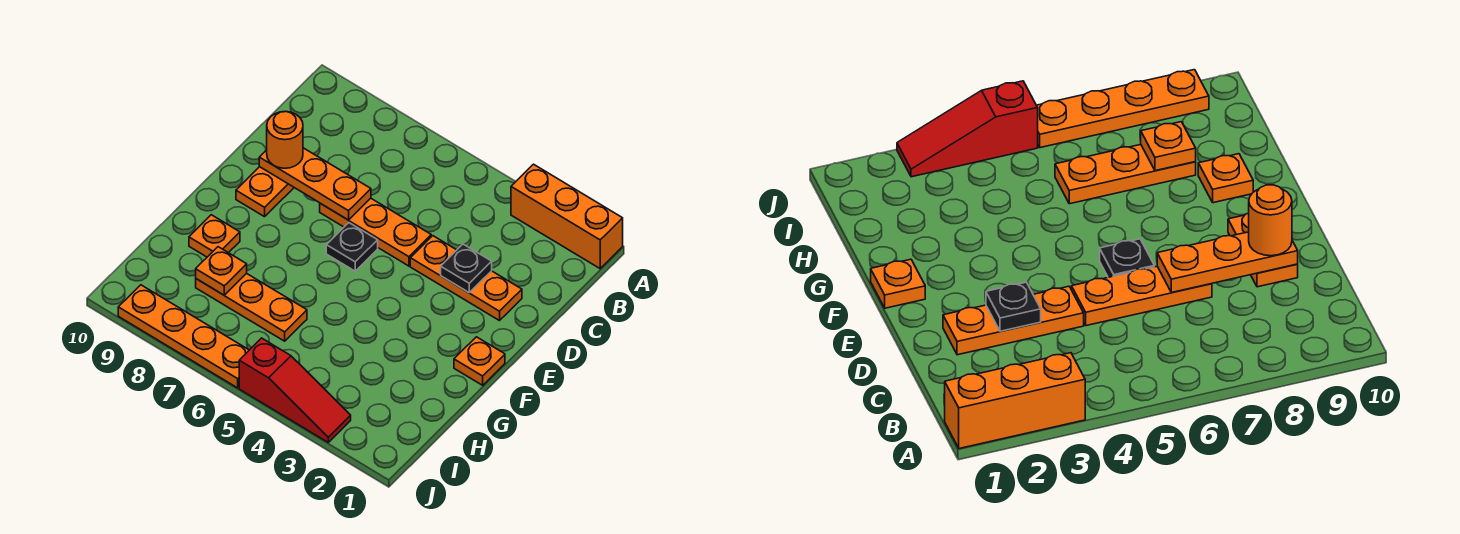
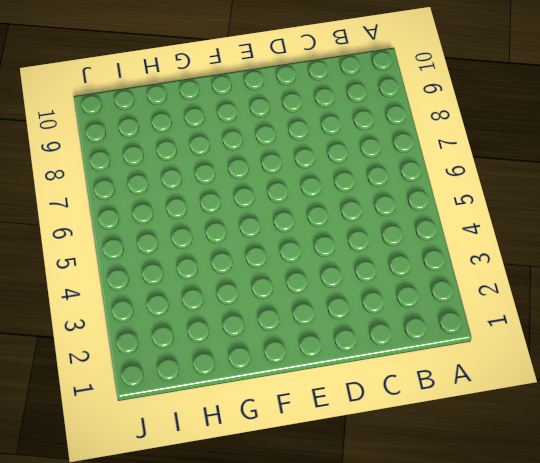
none -> orange brick A1:A3 level 1
none -> orange plate D2:D4 level 1
none -> orange plate D5:D7 level 1

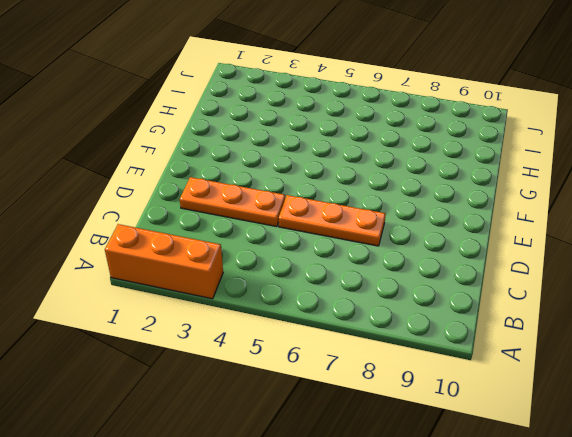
none -> orange plate D9:E9 level 1
none -> black plate E6 level 1
none -> orange plate F1 level 1

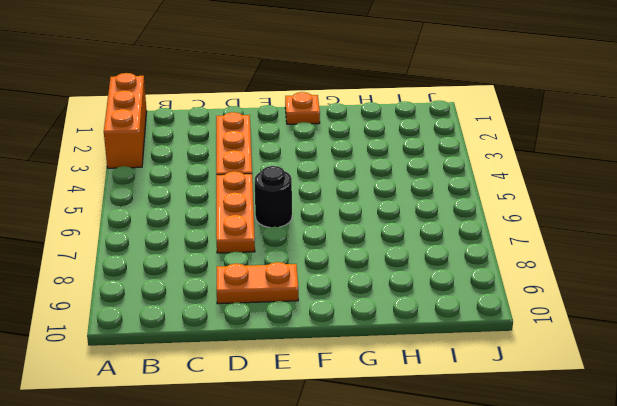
black round brick E6 level 1 -> black plate E6 level 1
none -> orange plate G9 level 1
none -> orange plate H6:H8 level 1
none -> red slope J3:J5 level 1 top 5

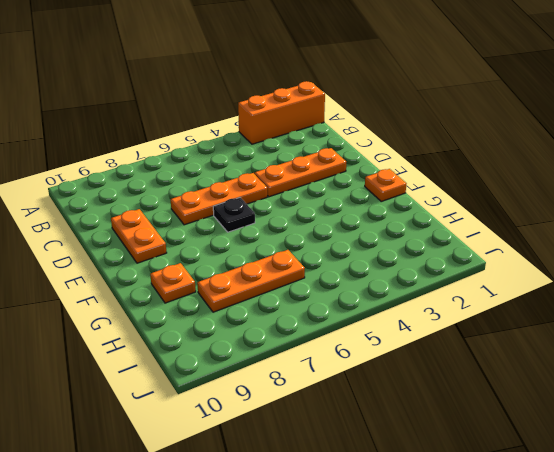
none -> red slope J3:J5 level 1 top 5
none -> orange plate J6:J9 level 1
none -> black plate D3 level 2

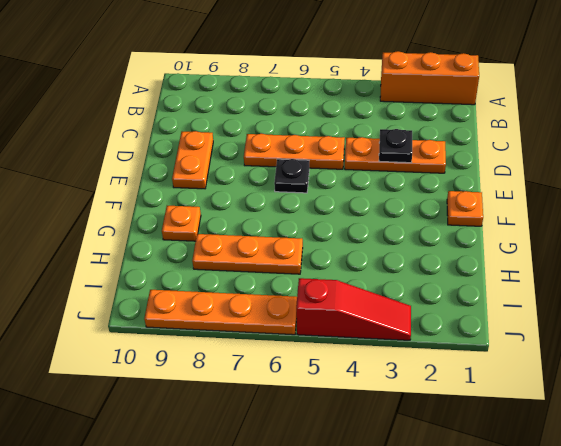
none -> orange plate D7:D9 level 2
none -> orange plate H8 level 2
none -> orange round brick D9 level 3

